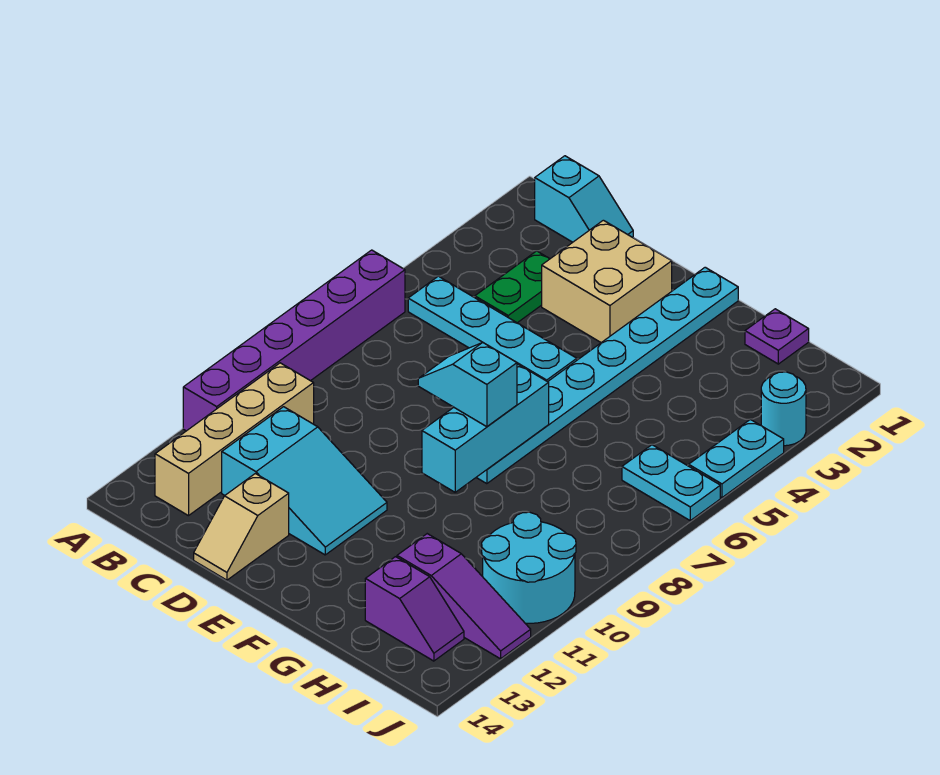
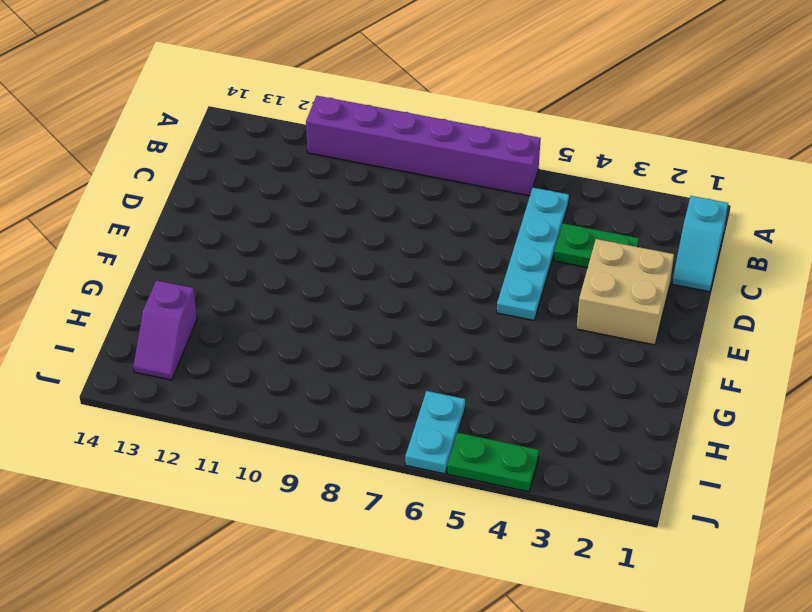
green plate J4:J5 level 1 -> cyan plate J4:J5 level 1
none -> tan brick B10:B13 level 1
none -> cyan slope C11:E12 level 1 top C
none -> tan slope D13:D14 level 1 top 13

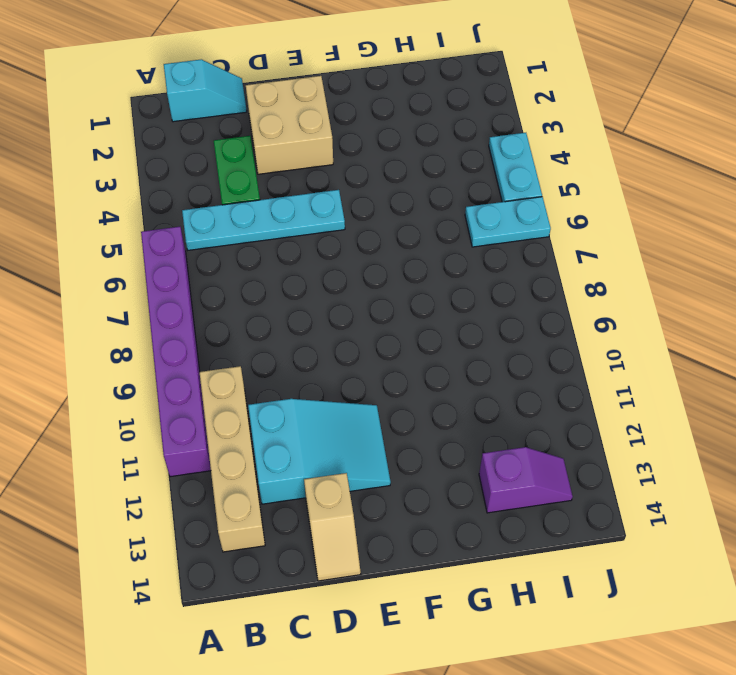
none -> cyan plate F1:F8 level 1
none -> purple plate H1 level 1
none -> purple slope H12:J12 level 1 top H

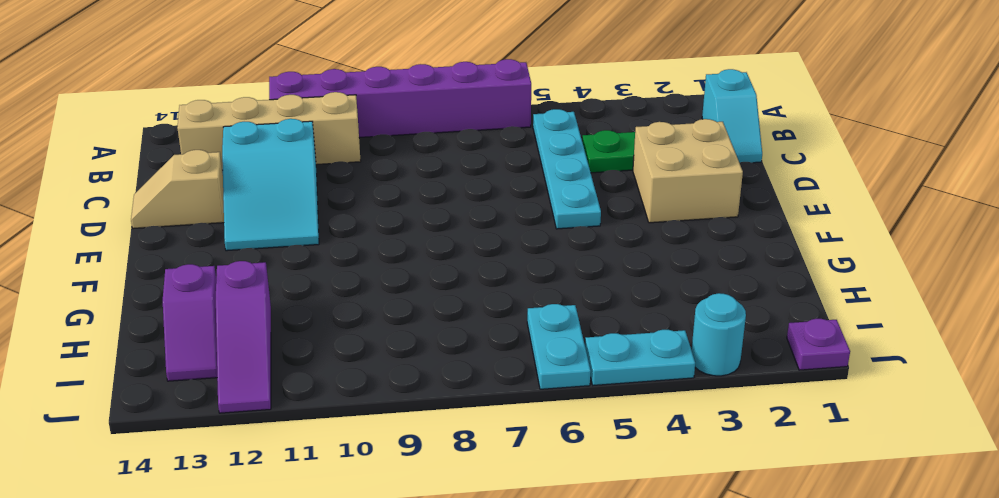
purple plate J1 level 1 -> purple plate H1 level 1
none -> cyan plate F1:F8 level 1
none -> cyan round brick I10:J11 level 1
none -> cyan brick F7:F9 level 2

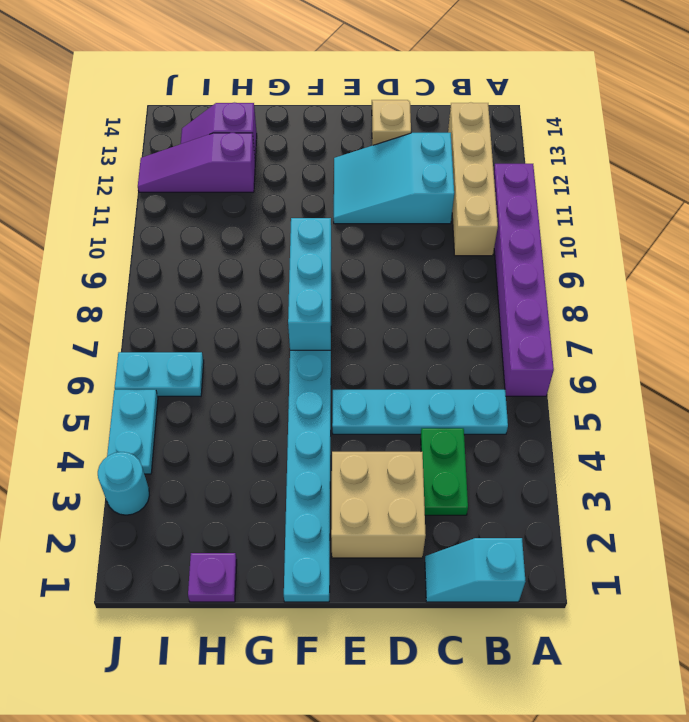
none -> cyan round brick I10:J11 level 1
none -> cyan slope E8:F8 level 3 top F

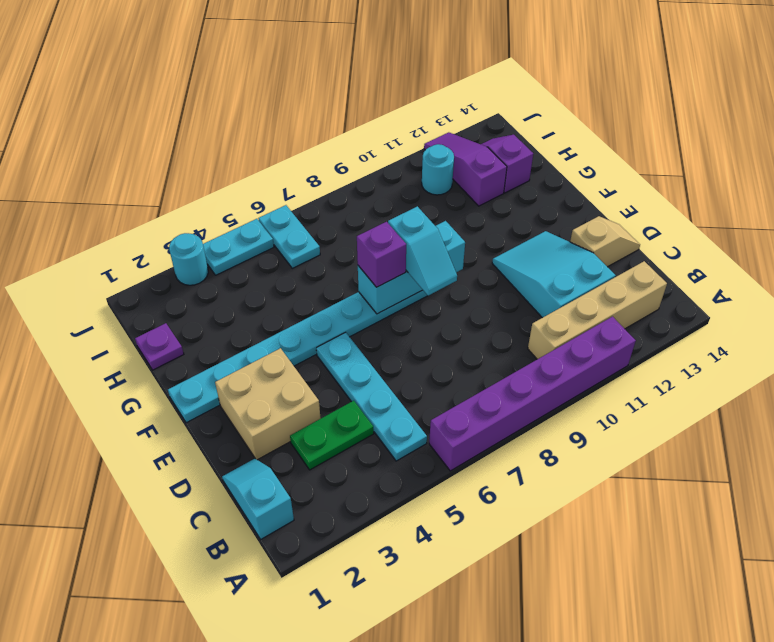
purple brick F7 level 3 -> none
cyan round brick I11 level 1 -> cyan round brick I10:J11 level 1

